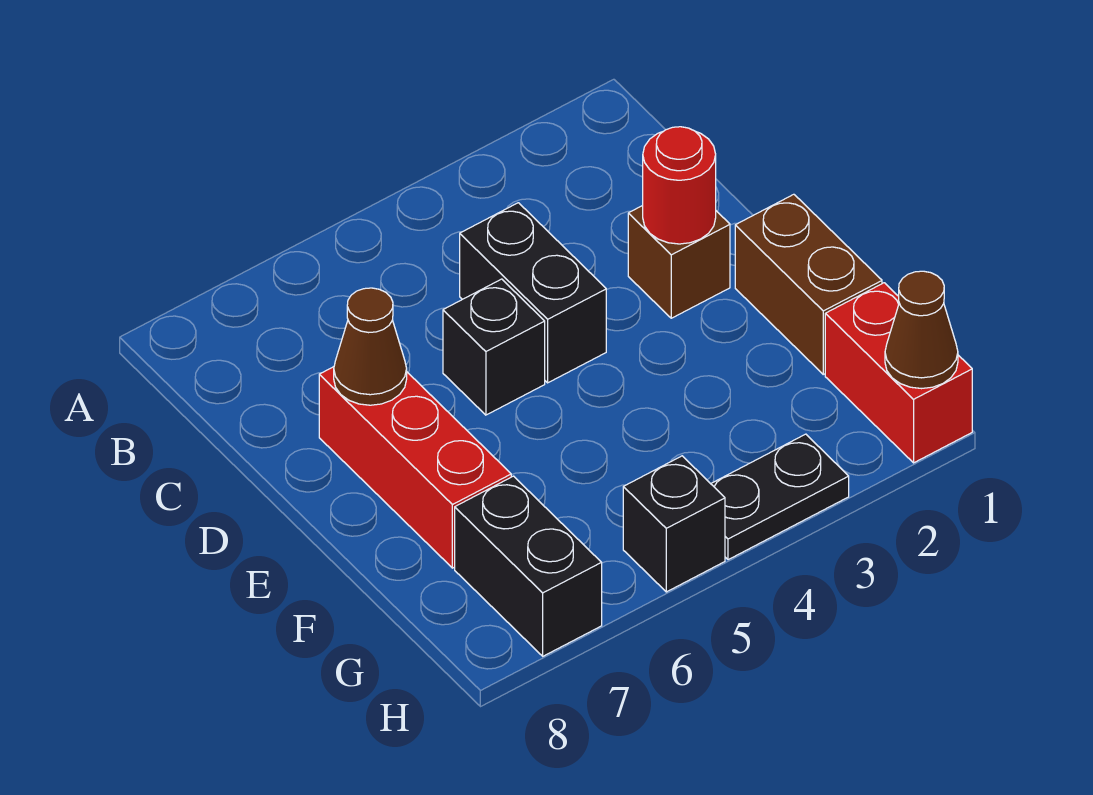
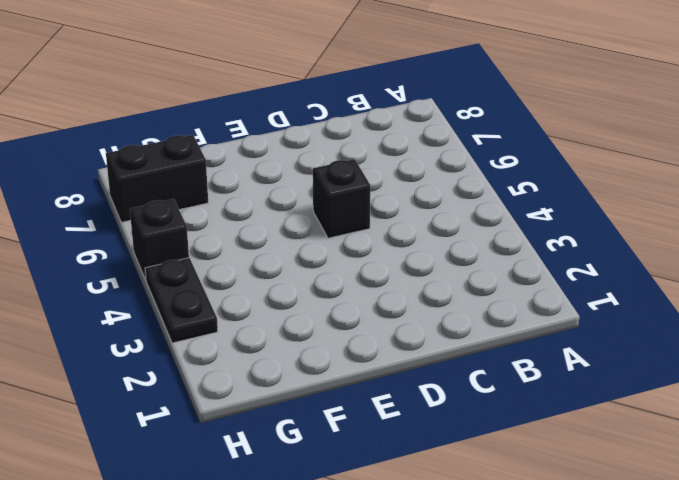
none -> black brick C4:D4 level 1
none -> brown brick D2 level 1
none -> red brick D7:F7 level 1

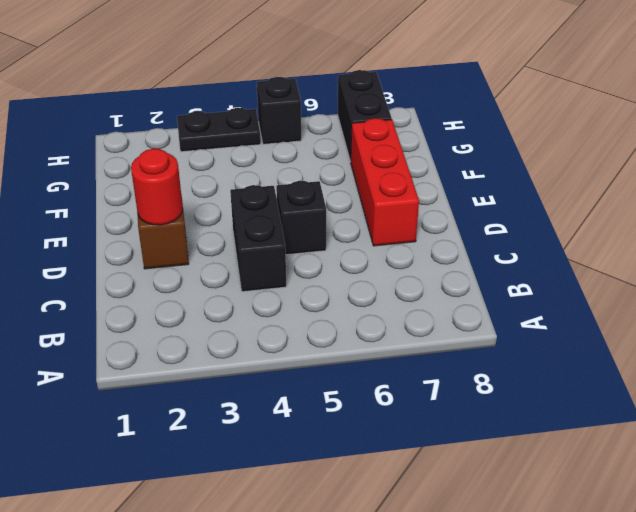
none -> brown brick E1:F1 level 1
none -> red brick G1:H1 level 1
none -> brown cone D7 level 2

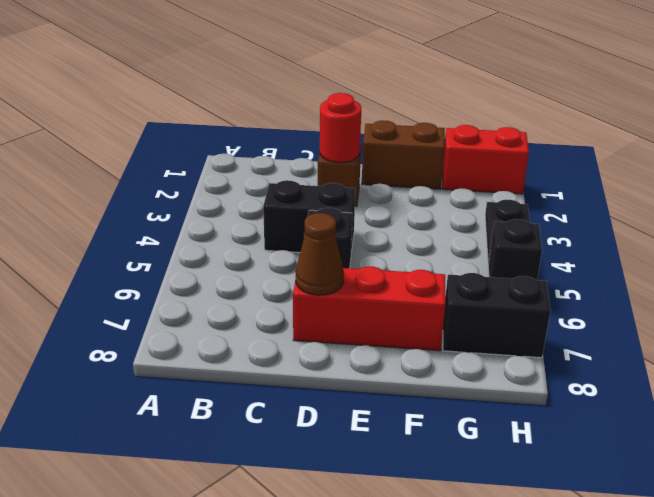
none -> brown cone H1 level 2

